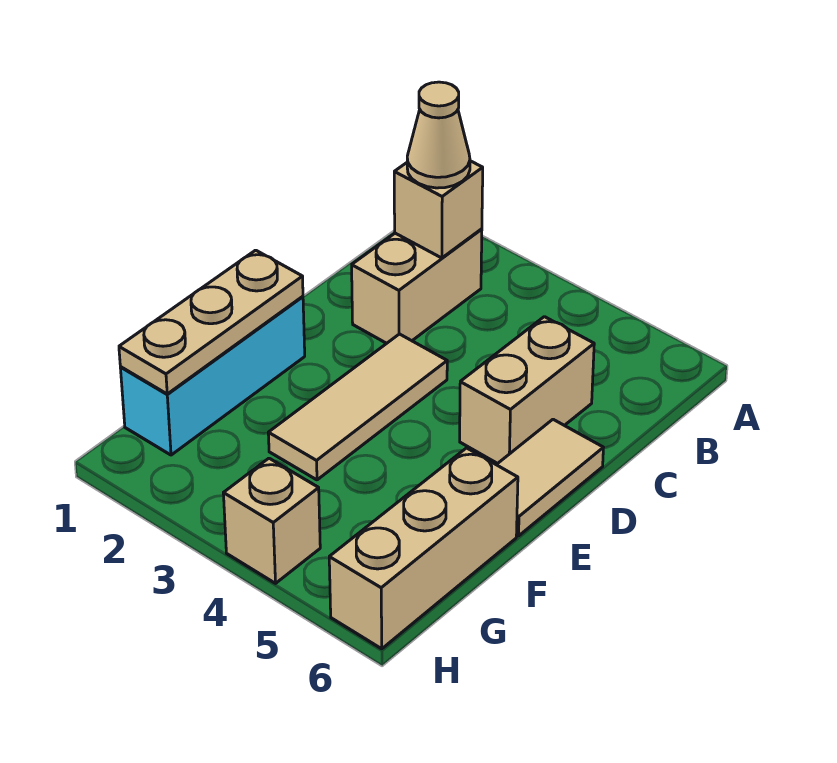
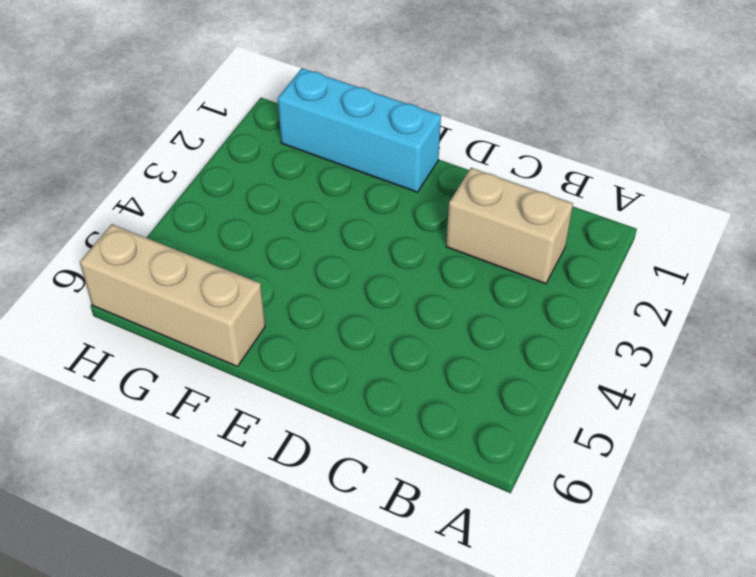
none -> tan brick C5:D5 level 1
none -> tan tile D3:F3 level 1

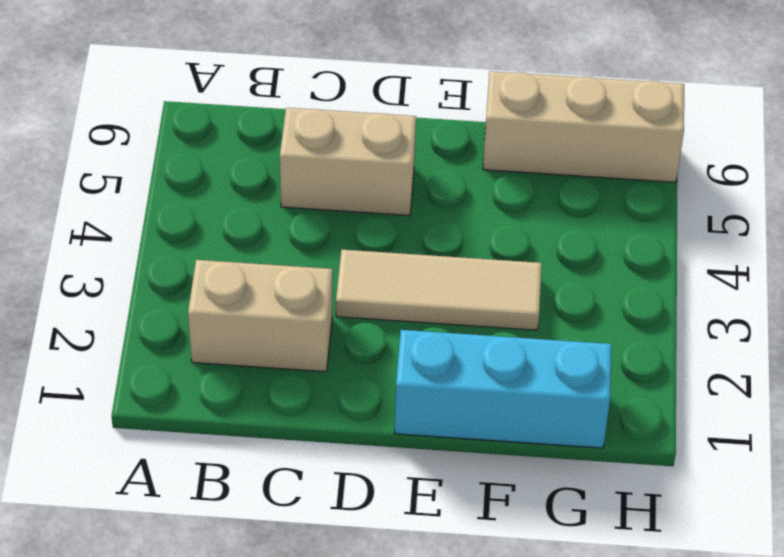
none -> tan tile D6:E6 level 1
none -> tan brick H4 level 1

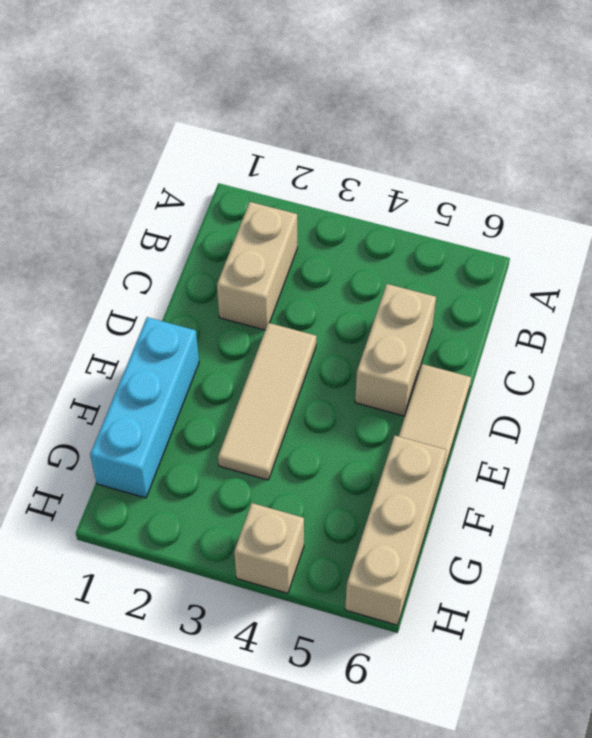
none -> tan brick B2 level 2
none -> tan plate E1:G1 level 2

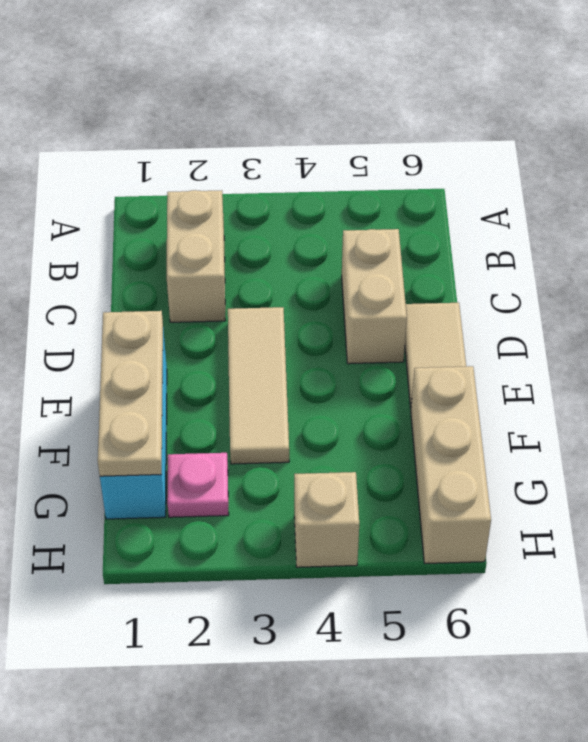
pink plate G2 level 1 -> none
none -> tan brick B2 level 2
none -> tan cone B2 level 3

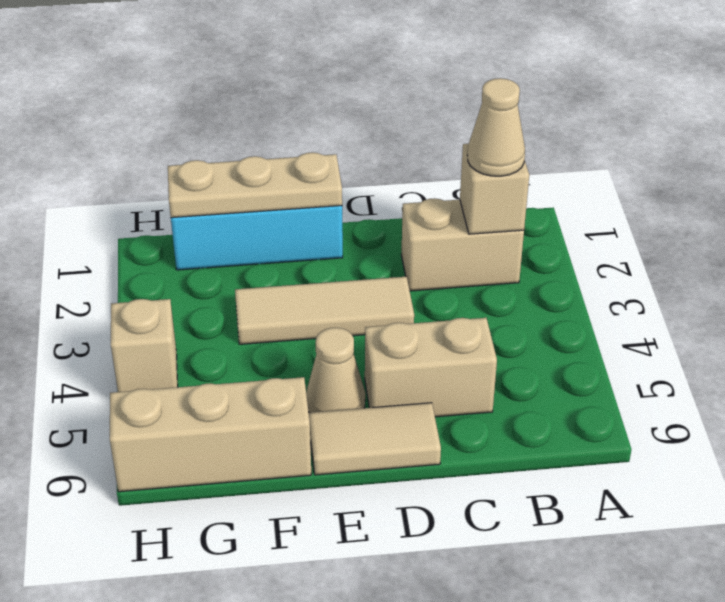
tan cone E5 level 1 -> none

